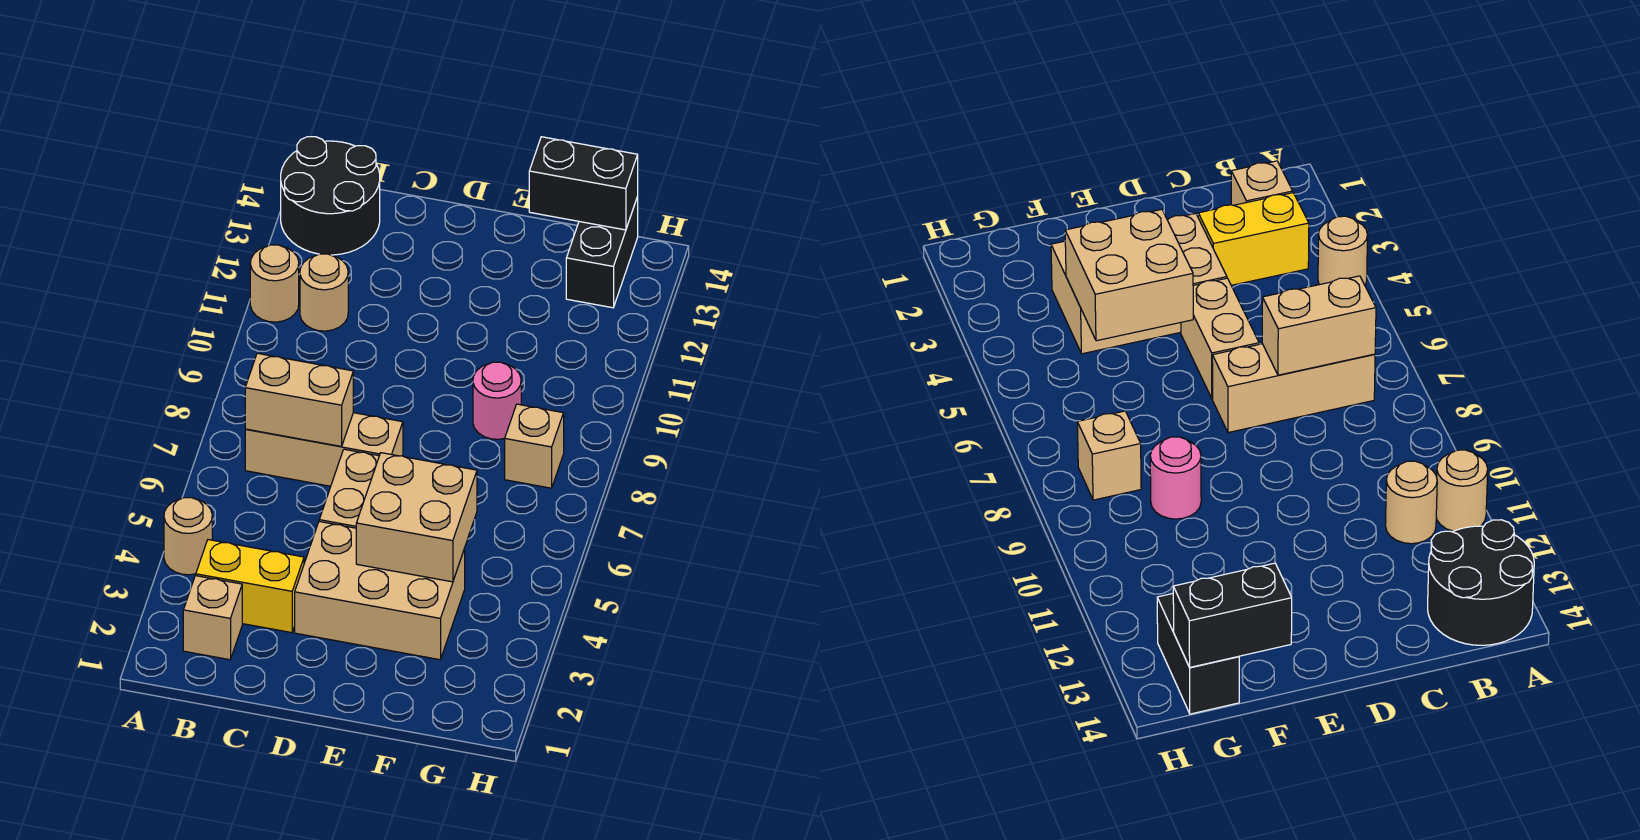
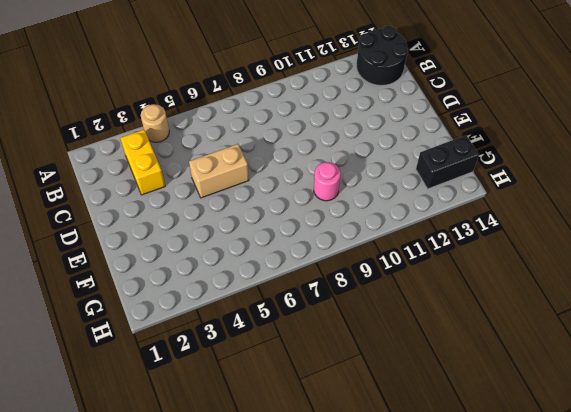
none -> tan round brick A11 level 1
none -> tan brick B2 level 1
none -> tan brick B7:D7 level 1

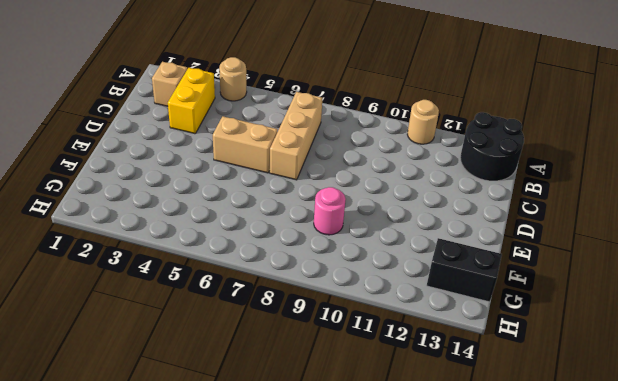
none -> tan round brick B11 level 1
none -> tan brick D3:F4 level 1
none -> tan brick G8 level 1

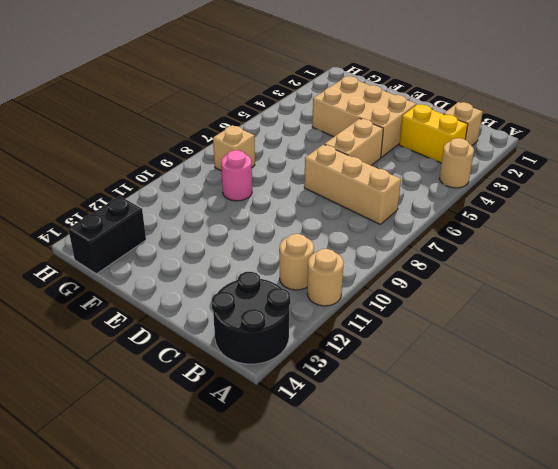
none -> tan brick B7:C7 level 2
none -> tan brick E4:F5 level 2
none -> black brick F14:G14 level 2

